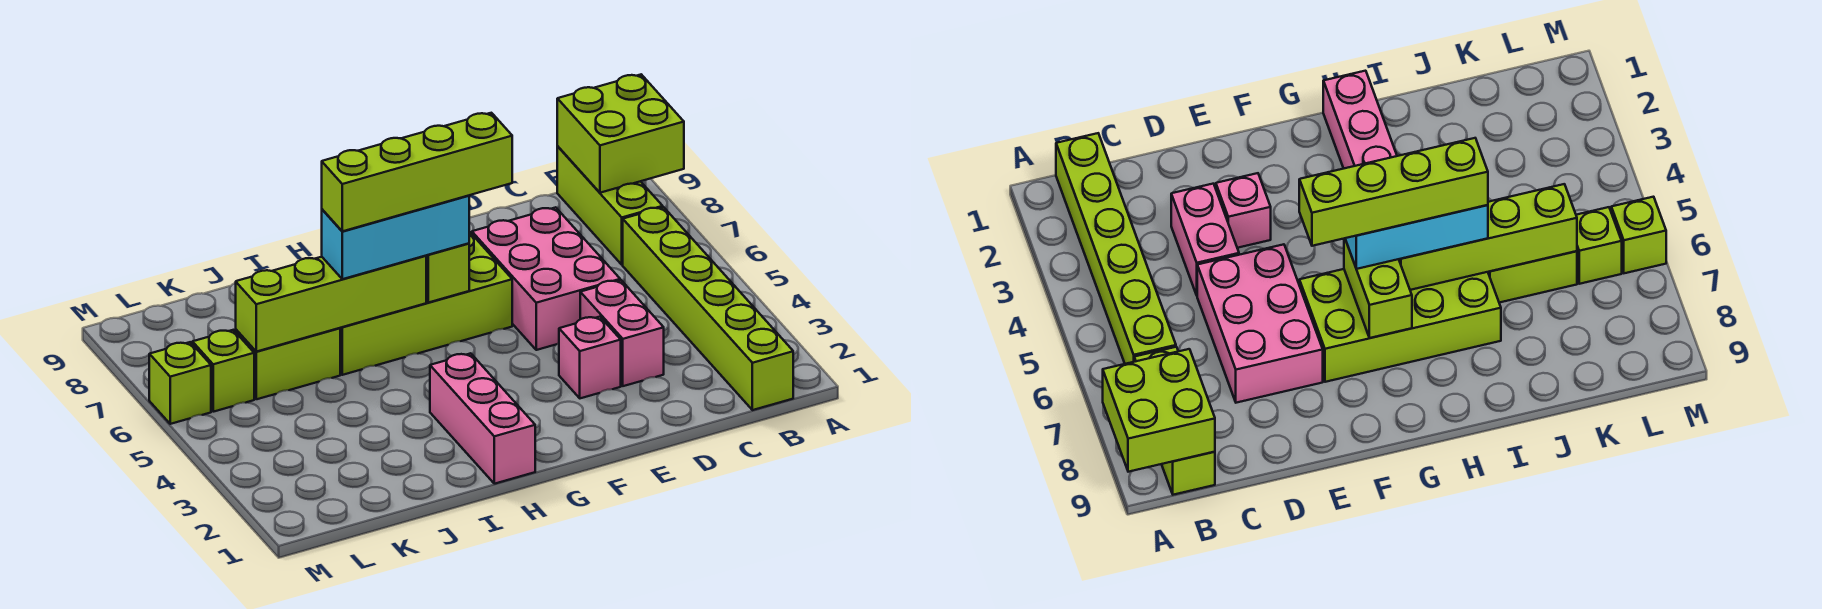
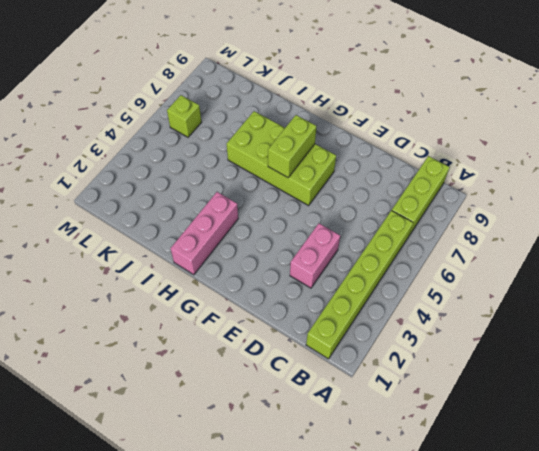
none -> pink brick D5:E7 level 1
none -> pink brick E3 level 1
none -> lime brick J6:K6 level 1

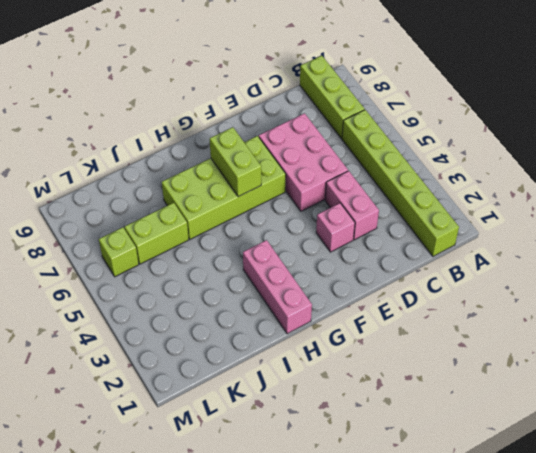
none -> lime brick M6 level 1
none -> lime brick A8:B9 level 2
none -> lime brick H6:K6 level 2

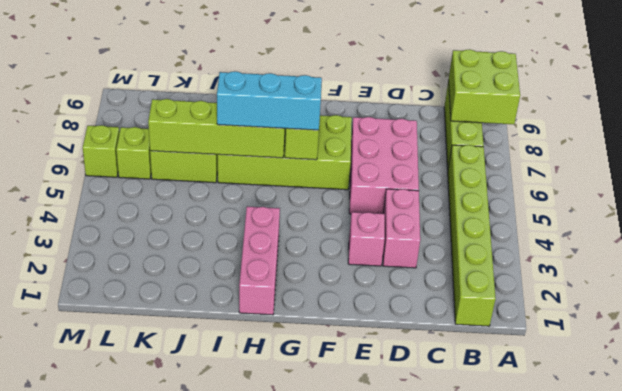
none -> lime brick F6:I6 level 4

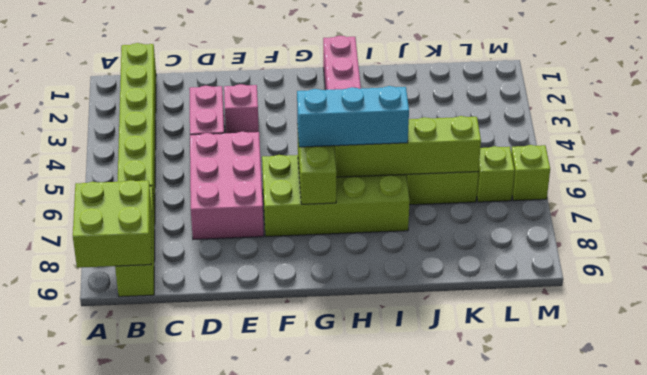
none -> lime brick F6:I6 level 4

